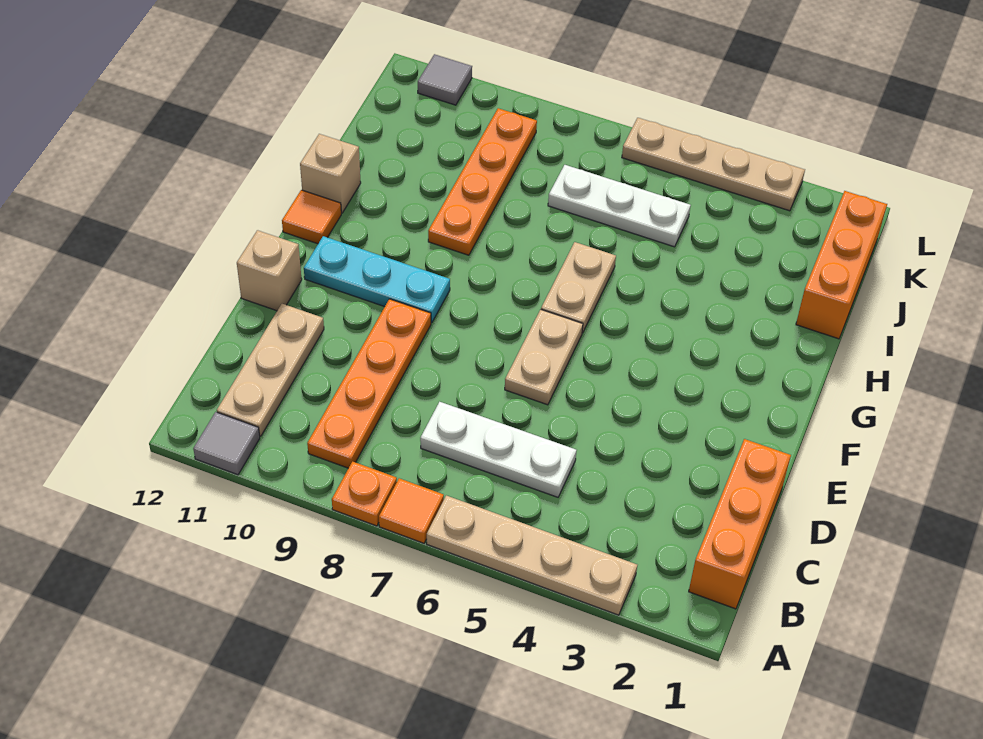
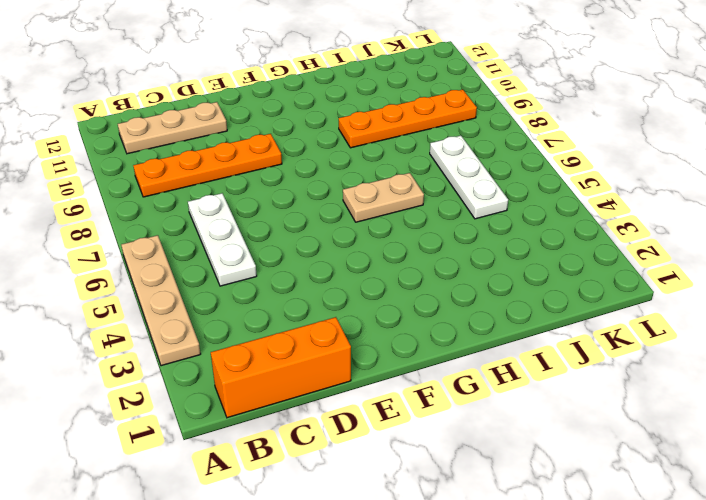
none -> orange tile A7 level 1
none -> orange plate A8 level 1
none -> grey tile A11 level 1

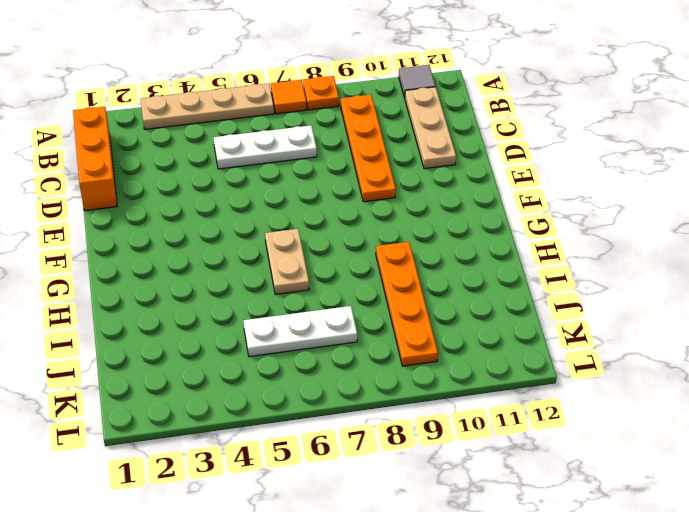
none -> tan plate E6:F6 level 1
none -> tan brick E12 level 1
none -> cyan plate F9:F11 level 1

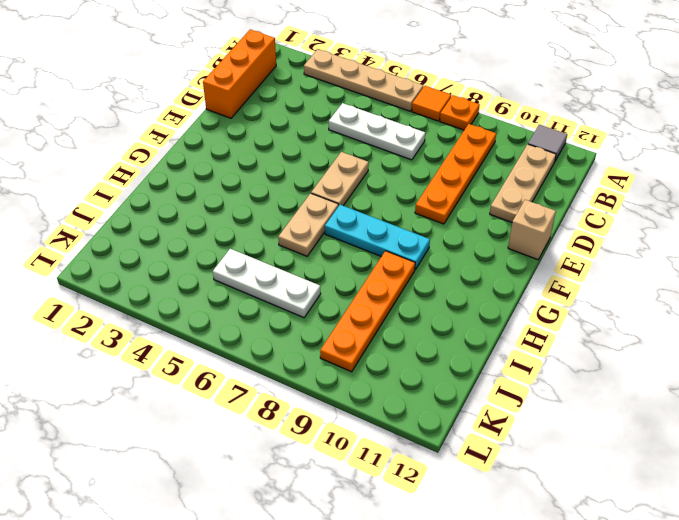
cyan plate G7:G9 level 1 -> cyan plate F9:F11 level 1
none -> orange tile G12 level 1
none -> tan brick H12 level 1
none -> orange brick I1:K1 level 1

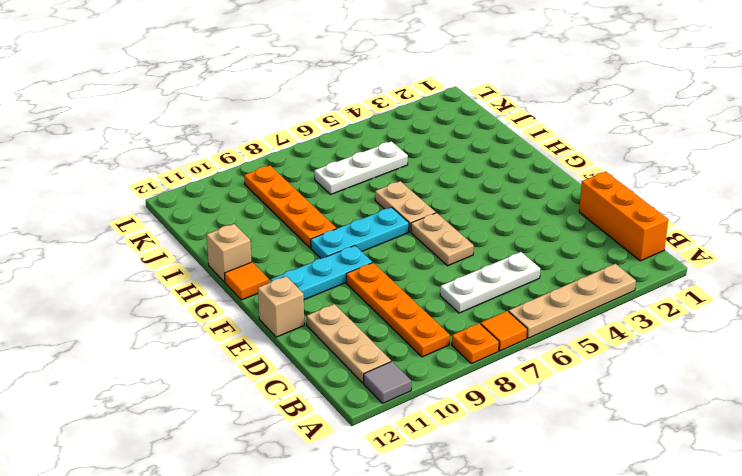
cyan plate G7:G9 level 1 -> none
none -> orange brick I1:K1 level 1
none -> tan plate L3:L6 level 1
none -> grey tile L11 level 1

